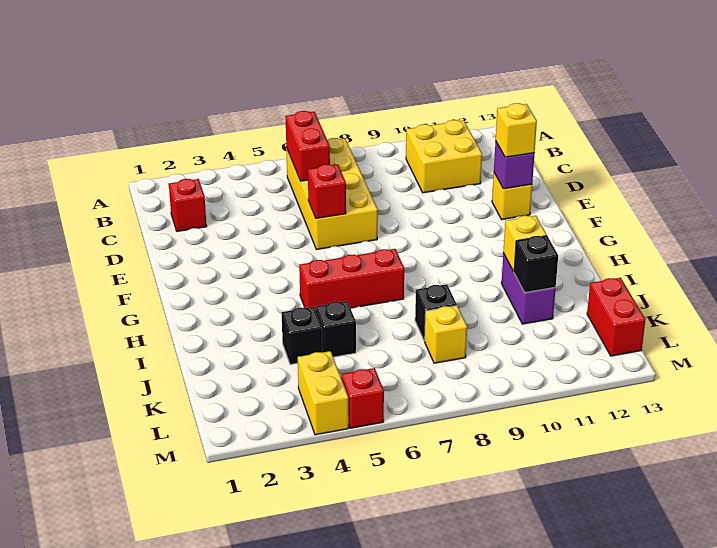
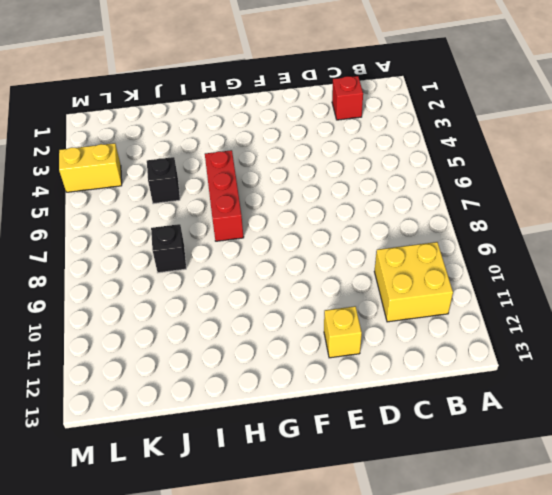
none -> yellow brick B6:E7 level 1
none -> purple brick I11:J11 level 1
none -> black brick J4 level 1

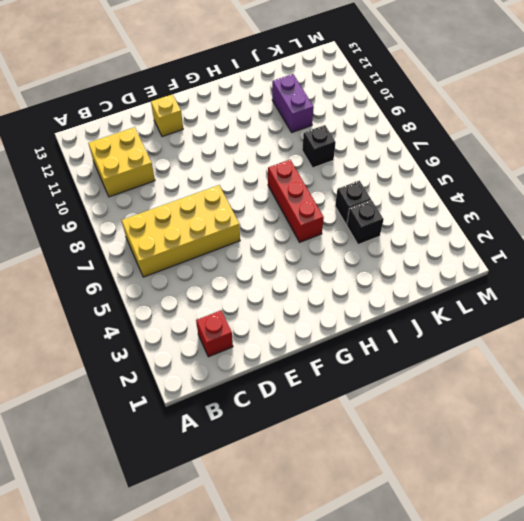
purple brick J10:J11 level 1 -> purple brick I11:J11 level 1
none -> yellow brick K8 level 1
none -> red brick K13:L13 level 1
none -> yellow brick L4:M4 level 1

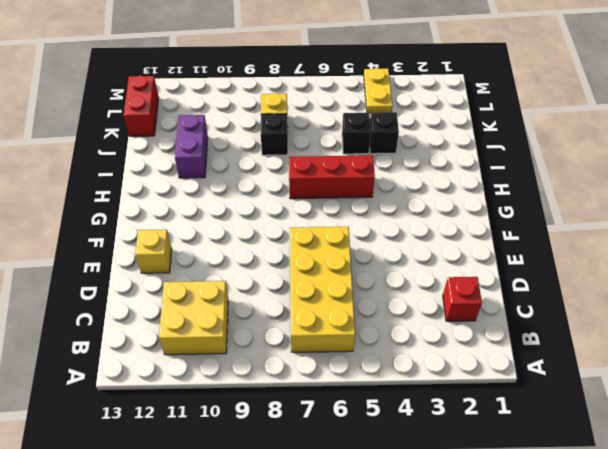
yellow plate L4:M4 level 1 -> yellow brick L4:M4 level 1
none -> red brick M5 level 1
none -> red brick B6:C6 level 2
none -> red brick E6 level 2

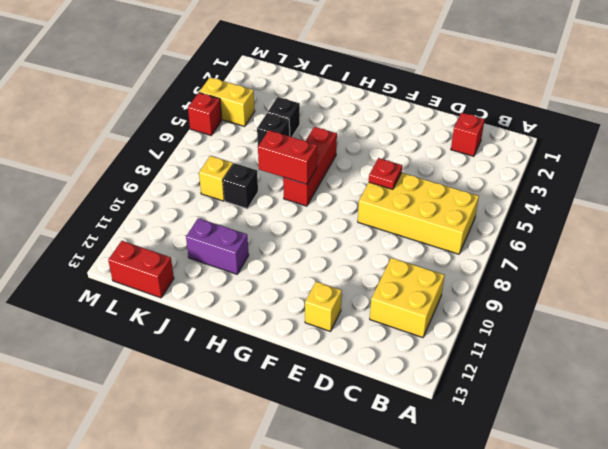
red plate E6 level 2 -> red brick E6 level 2
red brick H7:I7 level 2 -> red brick B6:C6 level 2
none -> purple brick E12 level 2
none -> yellow brick I11 level 2
none -> black brick J11 level 2

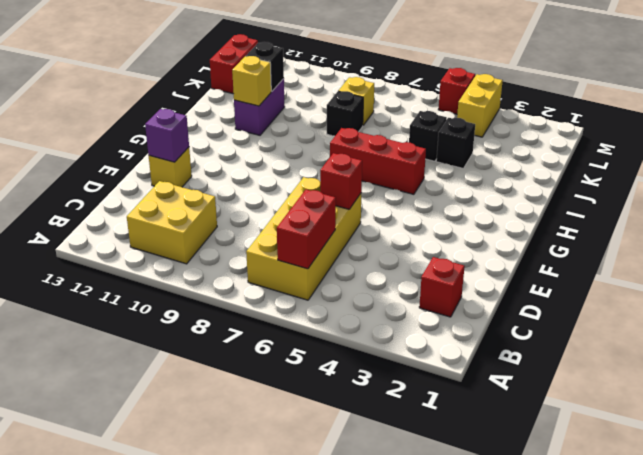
none -> yellow brick E12 level 3

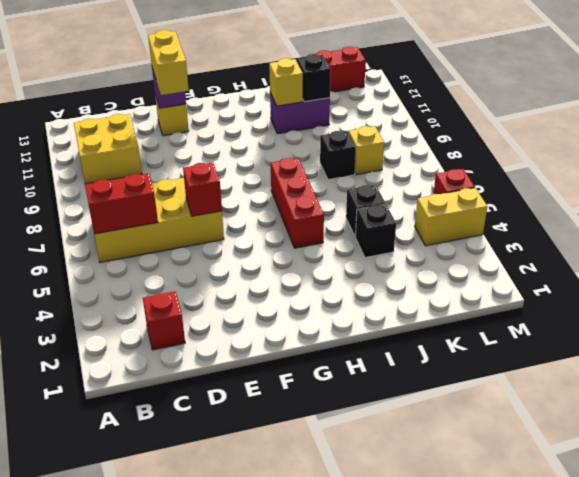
yellow brick E11:E12 level 3 -> yellow brick E12 level 3

